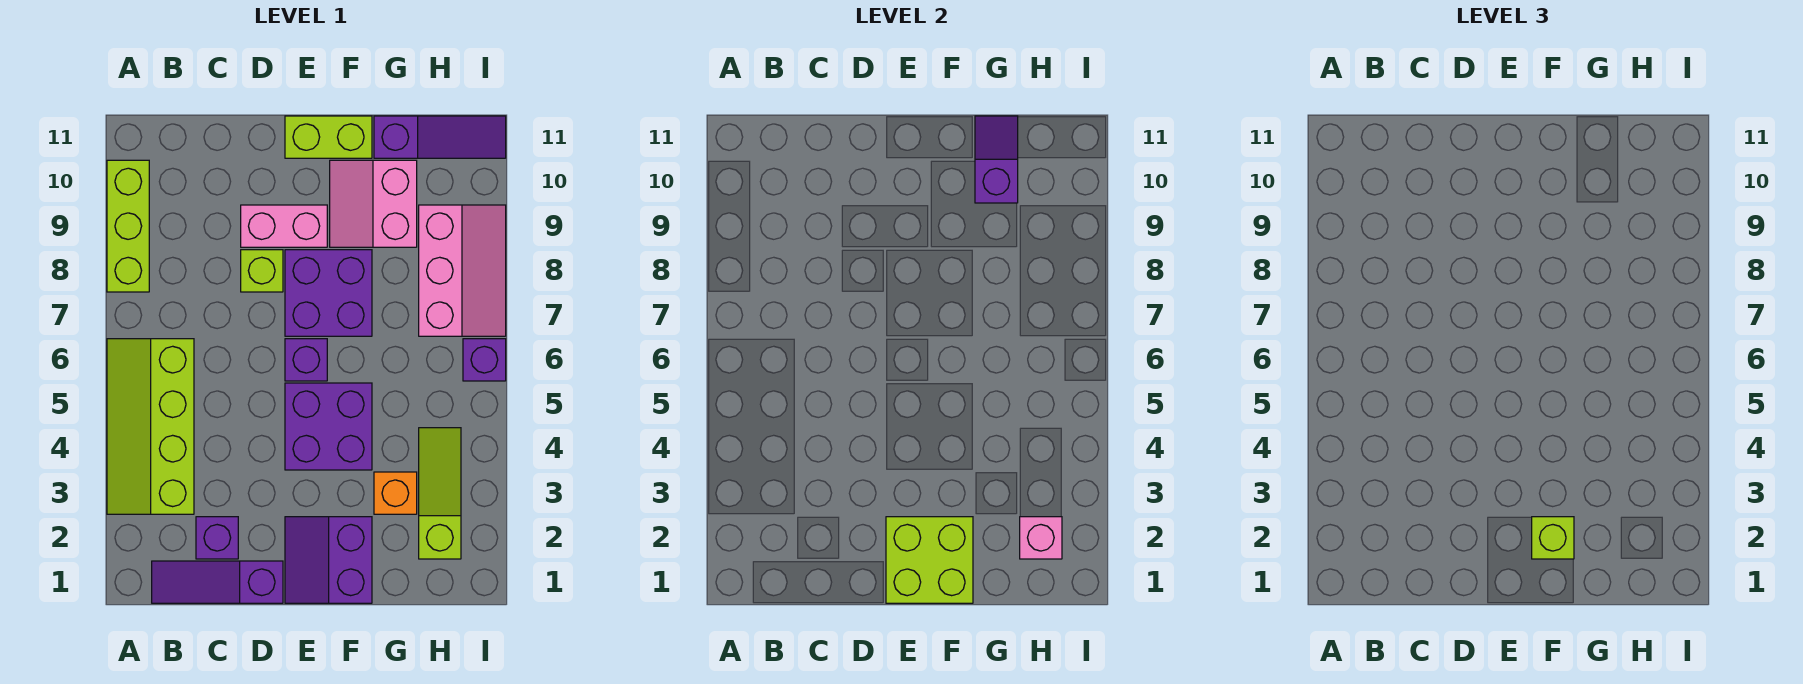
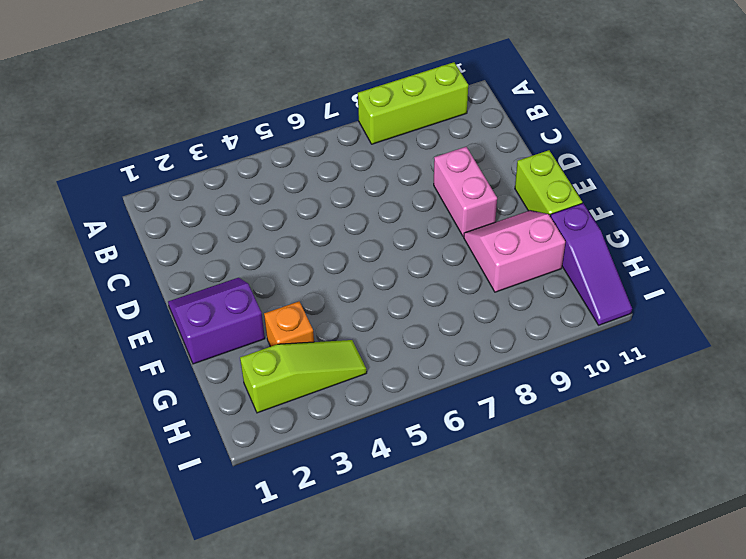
none -> lime slope A3:B6 level 1 top B
none -> purple slope B1:D1 level 1 top D
none -> purple brick C2 level 1

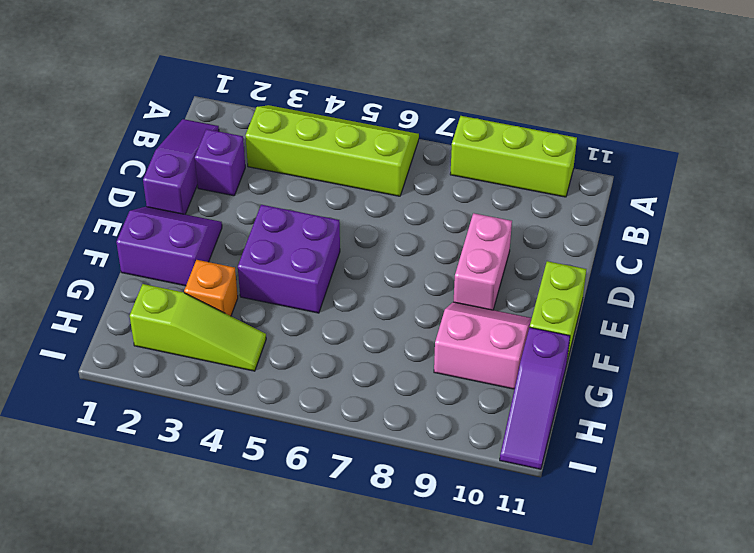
none -> lime brick D8 level 1
none -> purple brick E6 level 1
none -> purple brick E7:F8 level 1

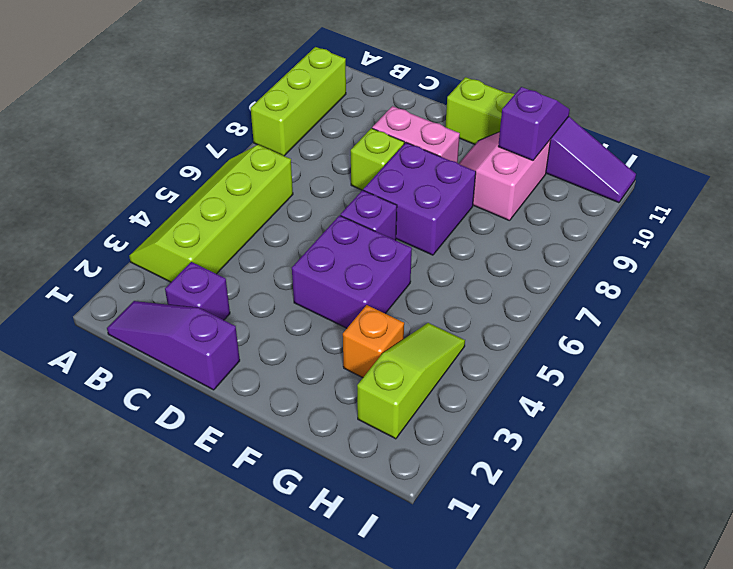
none -> purple slope E1:F2 level 1 top F
none -> pink slope H7:I9 level 1 top H
none -> purple brick I6 level 1

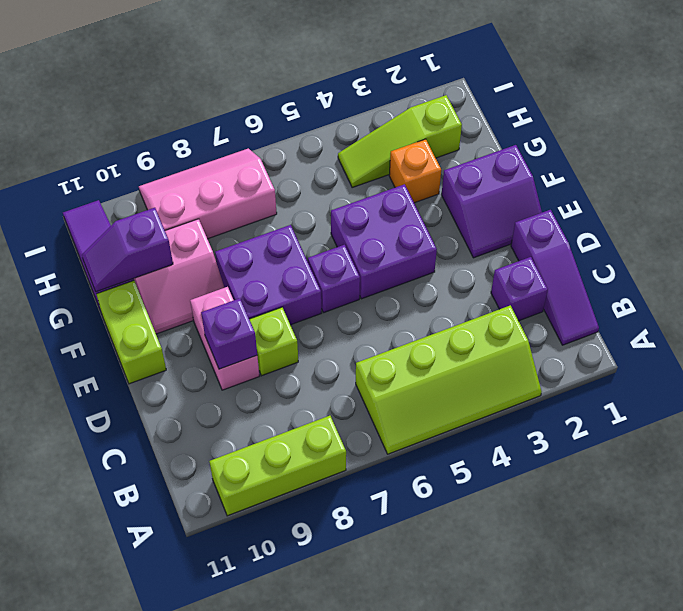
purple brick D9 level 2 -> purple brick I6 level 1
none -> lime brick E1:F2 level 2
none -> pink brick H2 level 2
none -> lime brick F2 level 3

